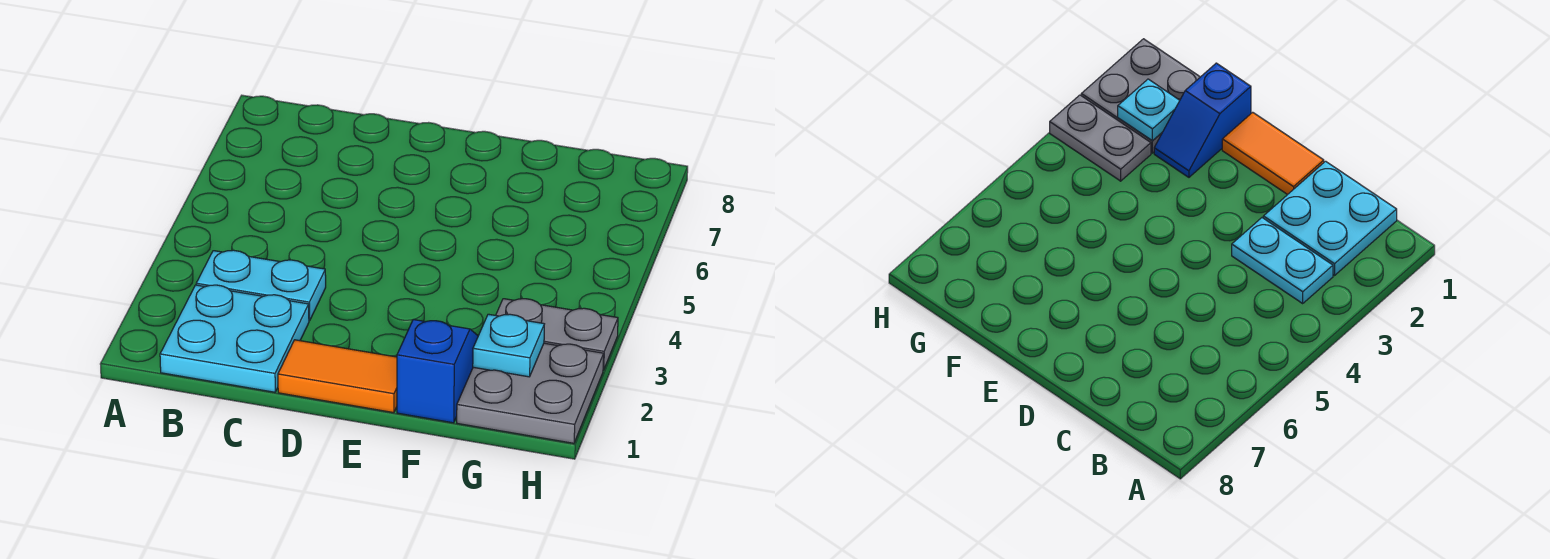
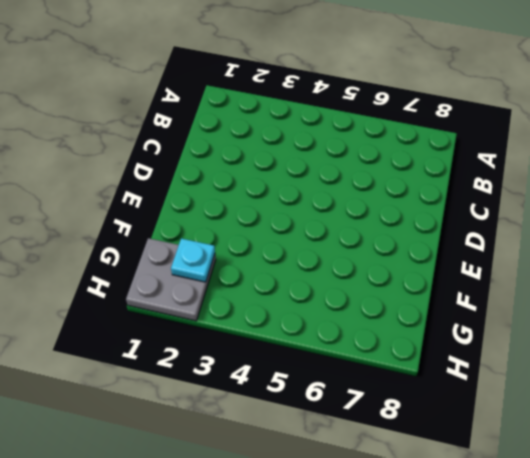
none -> cyan plate B1:C2 level 1
none -> cyan plate B3:C3 level 1

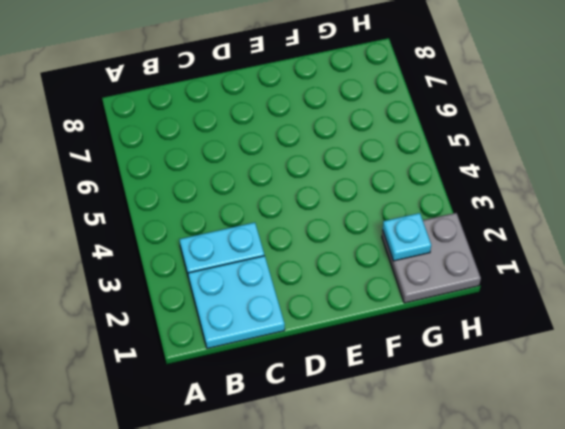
none -> orange tile D1:E1 level 1
none -> blue slope F1:F2 level 1 top 1

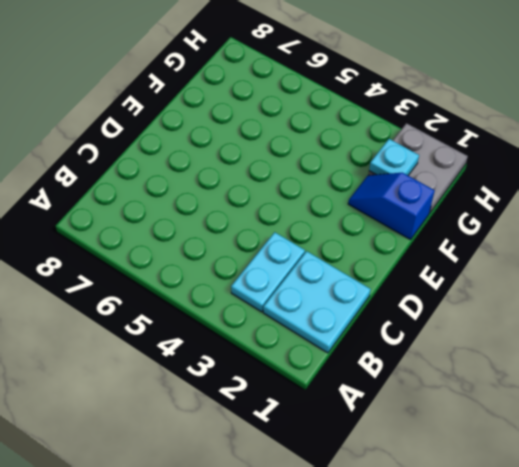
none -> orange tile D1:E1 level 1
none -> grey plate G3:H3 level 1

